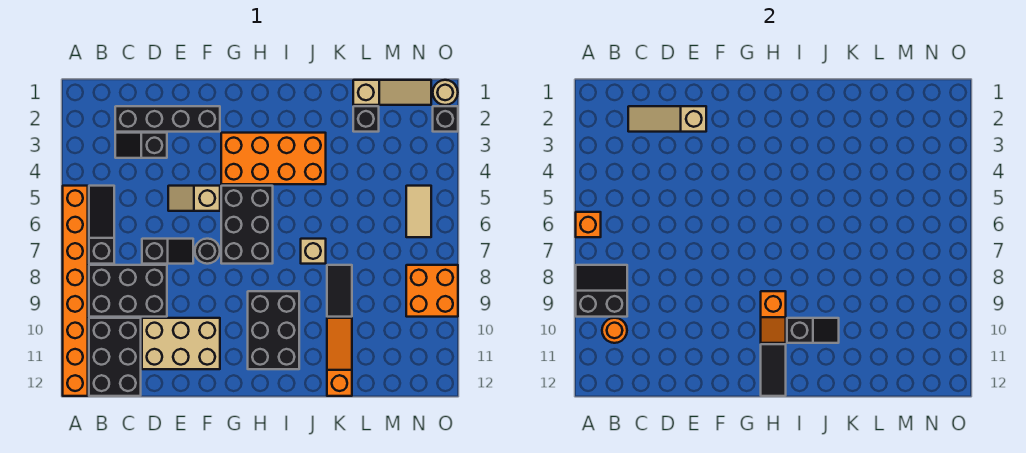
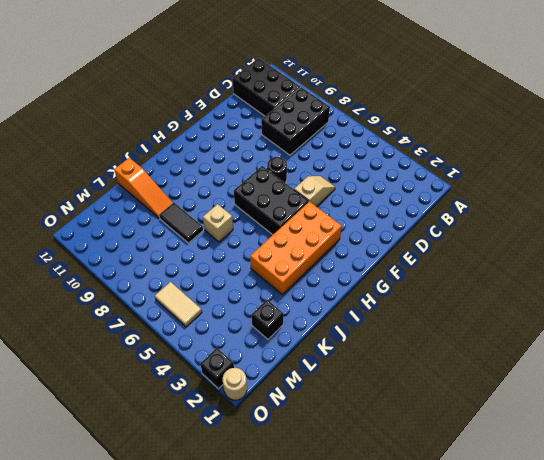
none -> orange brick A5:A12 level 1
none -> black slope B5:B7 level 1 top 7
none -> black brick C2:F2 level 1

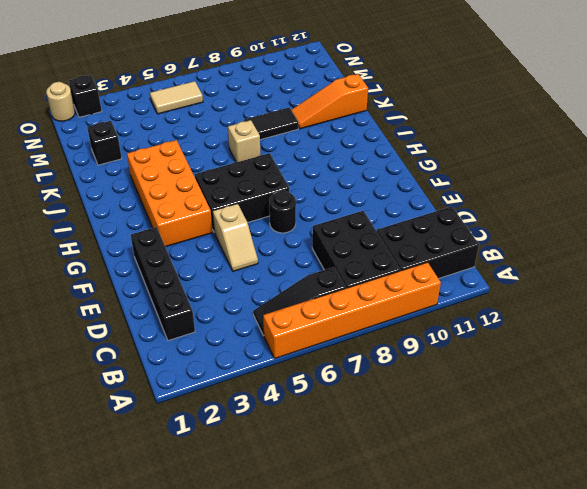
orange brick A5:A10 level 1 -> orange brick A5:A12 level 1
none -> black slope C3:D3 level 1 top D
none -> black slope D7:E7 level 1 top D
none -> tan brick D10:F11 level 1

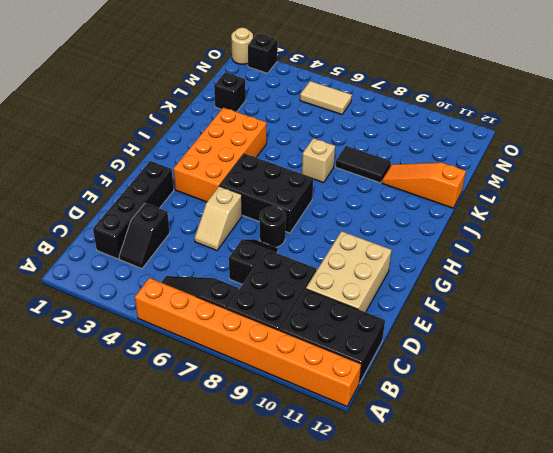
none -> black brick H9:I11 level 1
none -> tan slope L1:N1 level 1 top L
none -> orange brick N8:O9 level 1

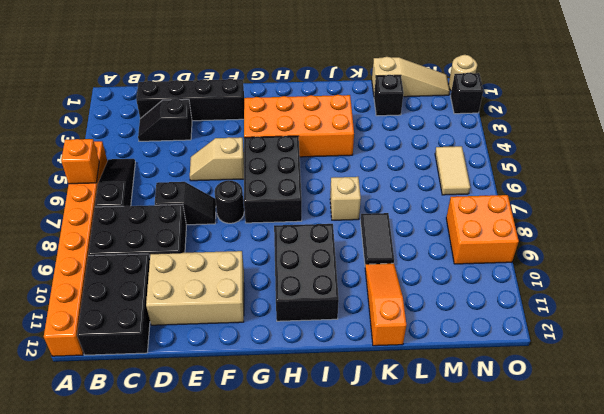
none -> black slope A8:B9 level 2 top 9
none -> orange round brick B10 level 2
none -> tan slope C2:E2 level 2 top E

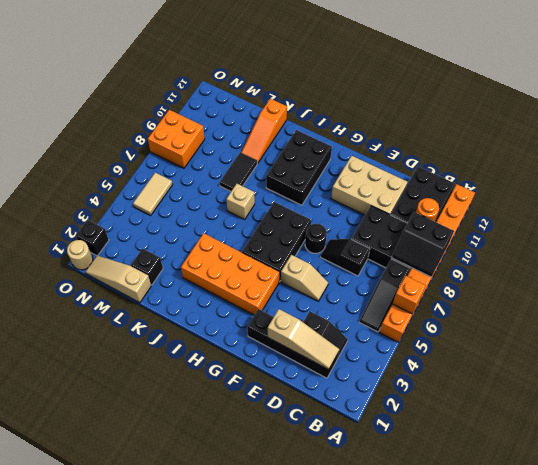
none -> orange slope H9:H10 level 2 top 9
none -> black tile H11:H12 level 2
none -> black slope I10:J10 level 2 top I

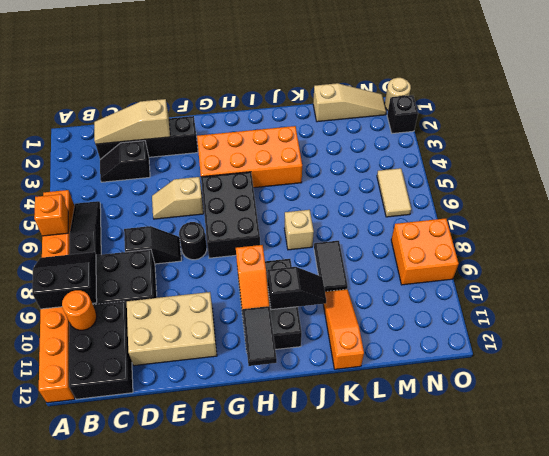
none -> black brick L2 level 1

